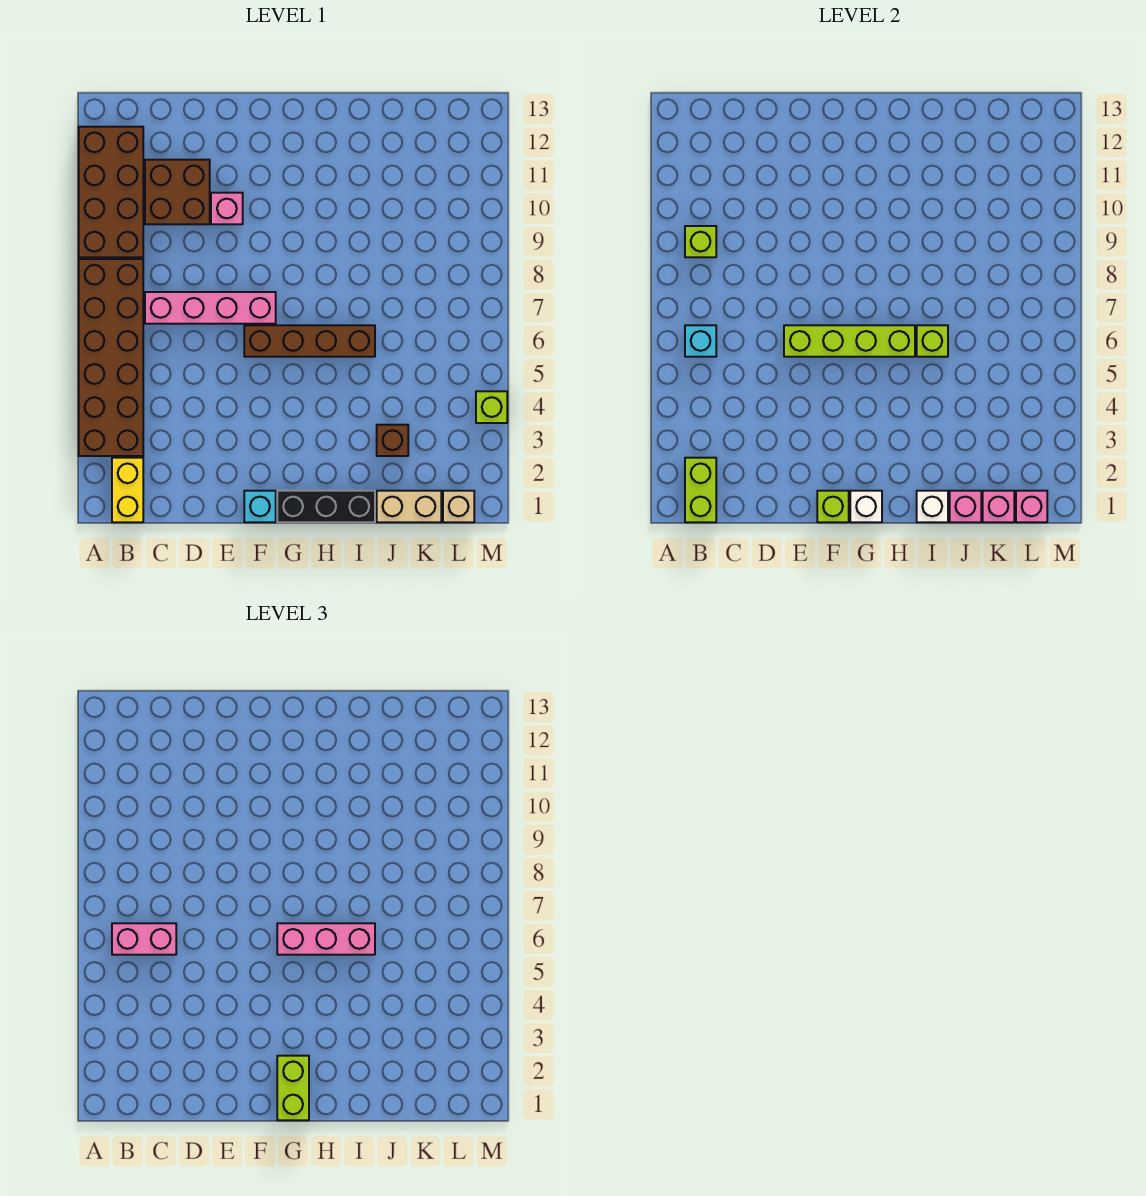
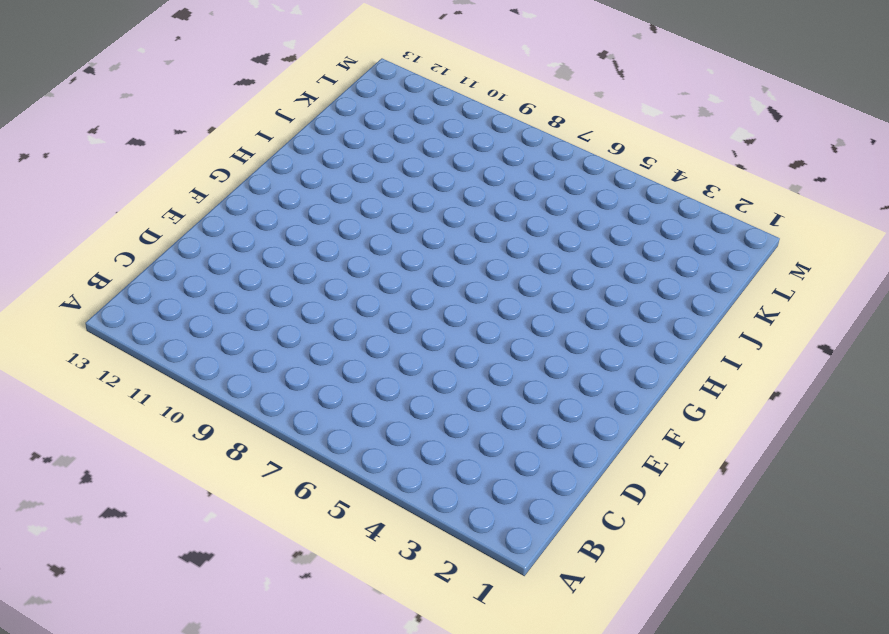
none -> brown brick A3:B8 level 1
none -> brown brick A9:B12 level 1
none -> yellow brick B1:B2 level 1

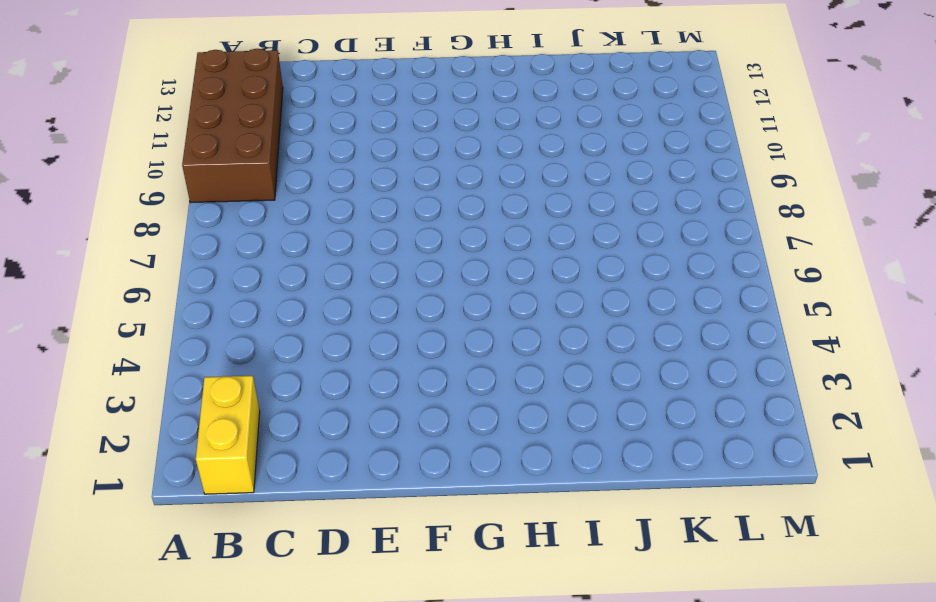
none -> brown brick A3:B8 level 1
none -> pink brick C7:F7 level 1
none -> brown brick C10:D11 level 1

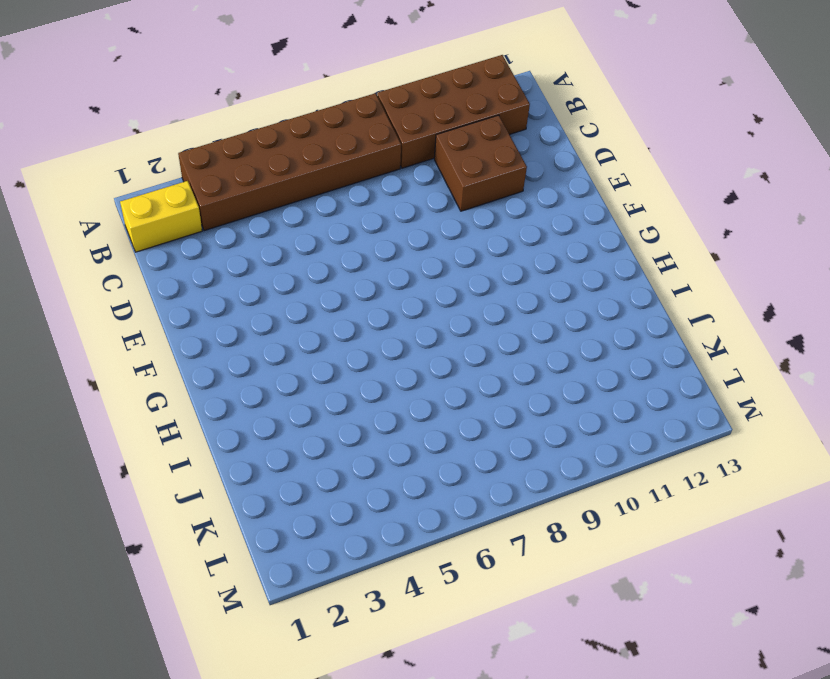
none -> pink brick C7:F7 level 1
none -> pink brick E10 level 1
none -> cyan brick F1 level 1

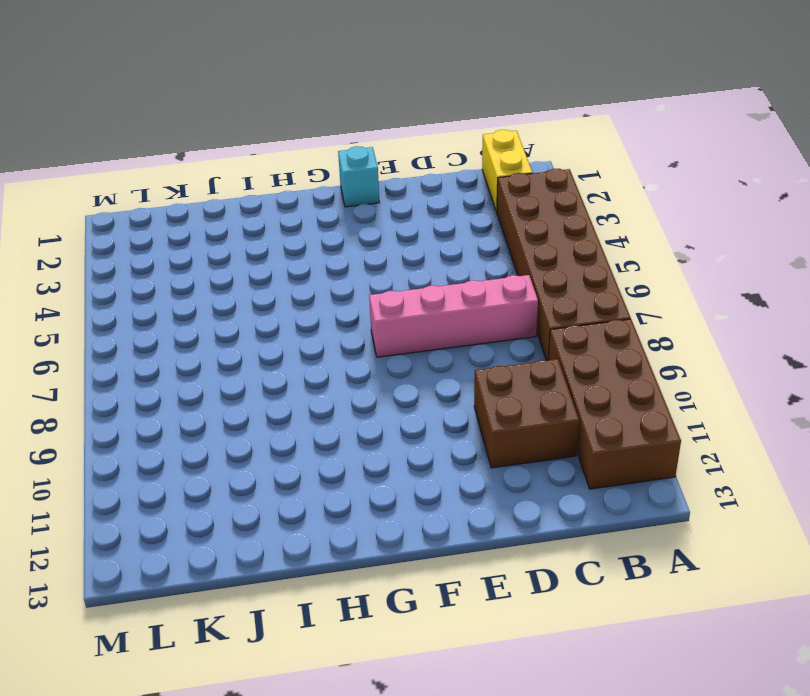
none -> pink brick E10 level 1
none -> brown brick F6:I6 level 1
none -> black brick G1:I1 level 1

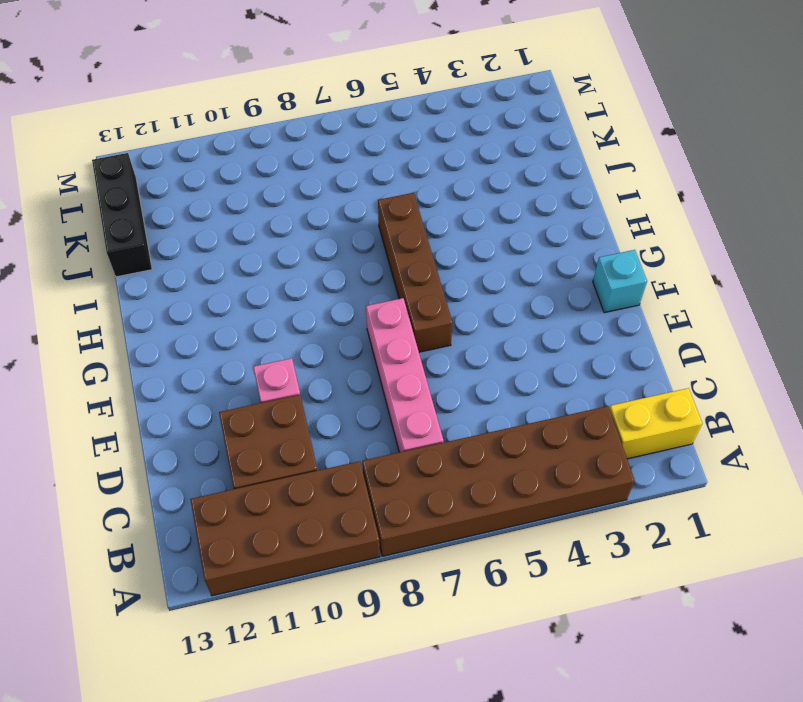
black brick J13:L13 level 1 -> black brick G1:I1 level 1
none -> tan brick J1:K1 level 1
none -> brown brick J3 level 1
none -> tan brick L1 level 1

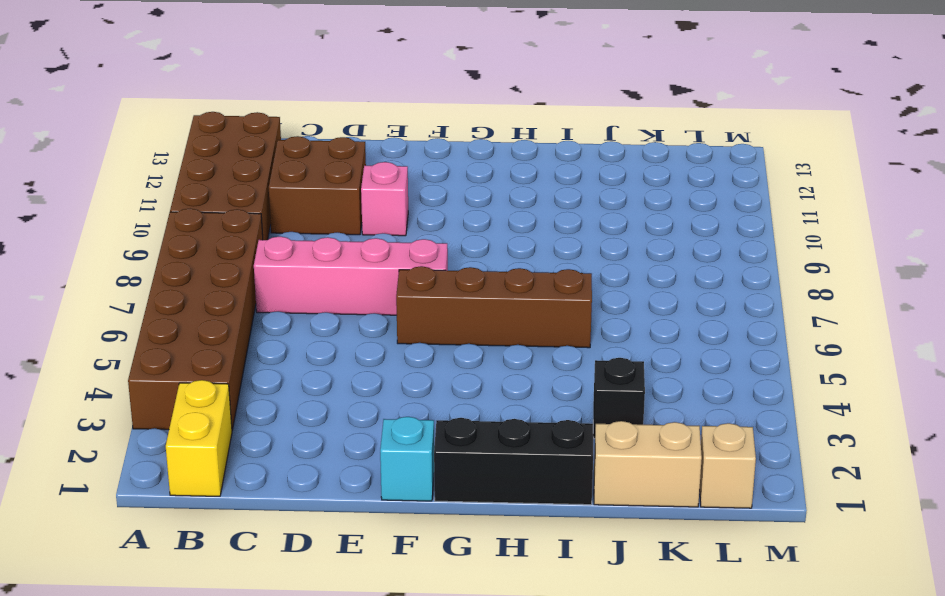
black brick J3 level 1 -> brown brick J3 level 1
none -> lime brick M4 level 1
none -> lime brick B1:B2 level 2
none -> cyan brick B6 level 2

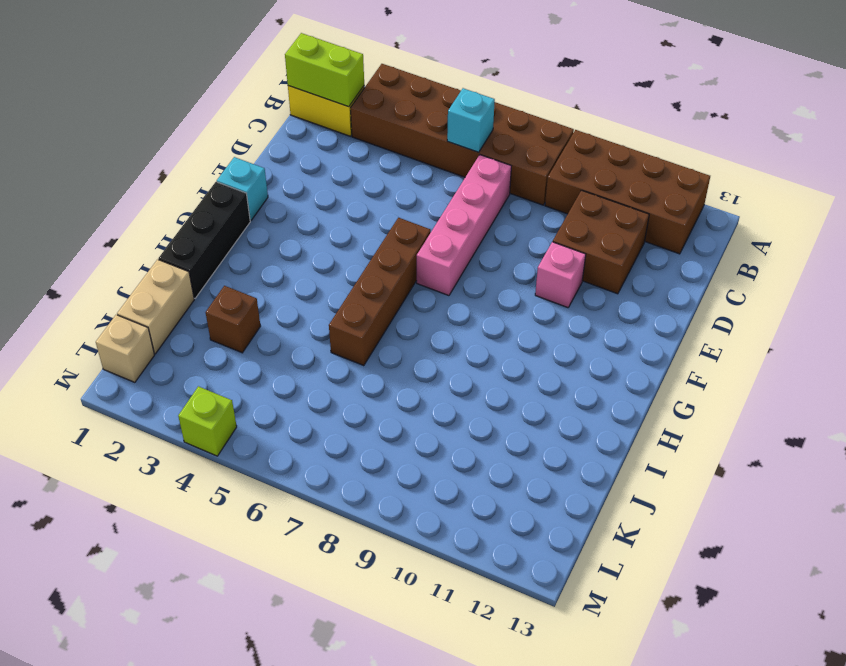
none -> lime brick B9 level 2
none -> lime brick E6:H6 level 2
none -> lime brick F1 level 2

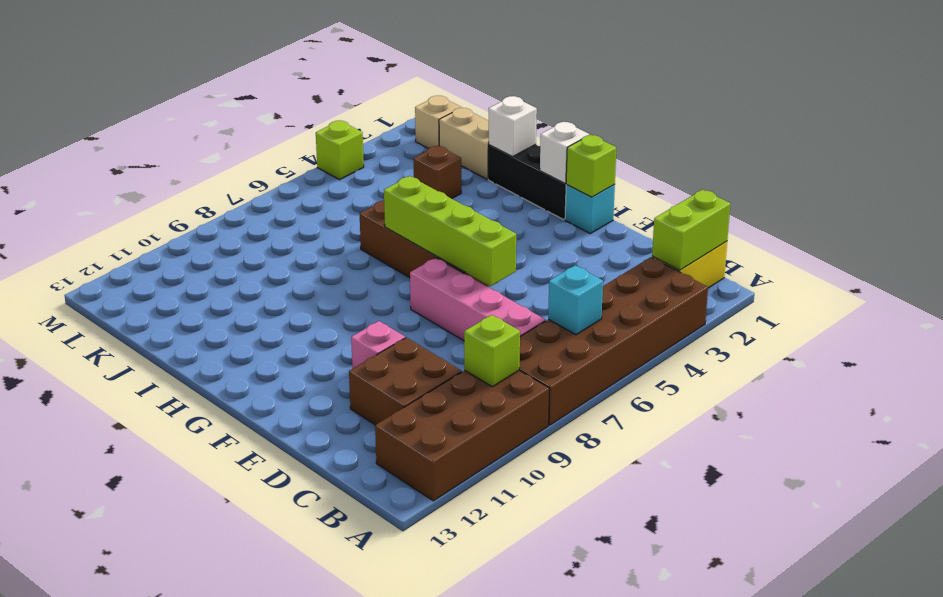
none -> lime brick I6 level 2
none -> pink brick J1 level 2
none -> pink brick K1 level 2

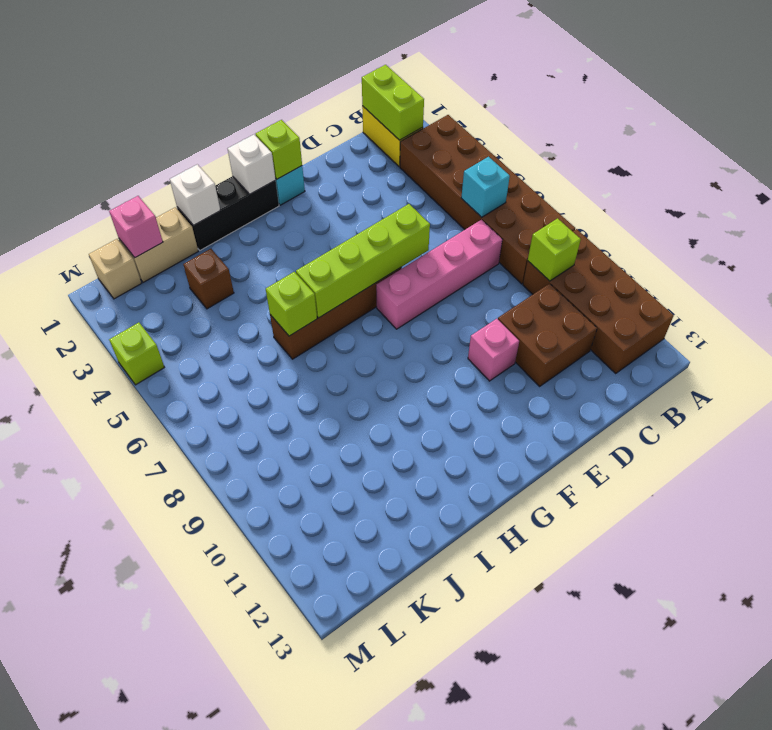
none -> pink brick J1 level 2
none -> pink brick L1 level 2
none -> pink brick B6:C6 level 3

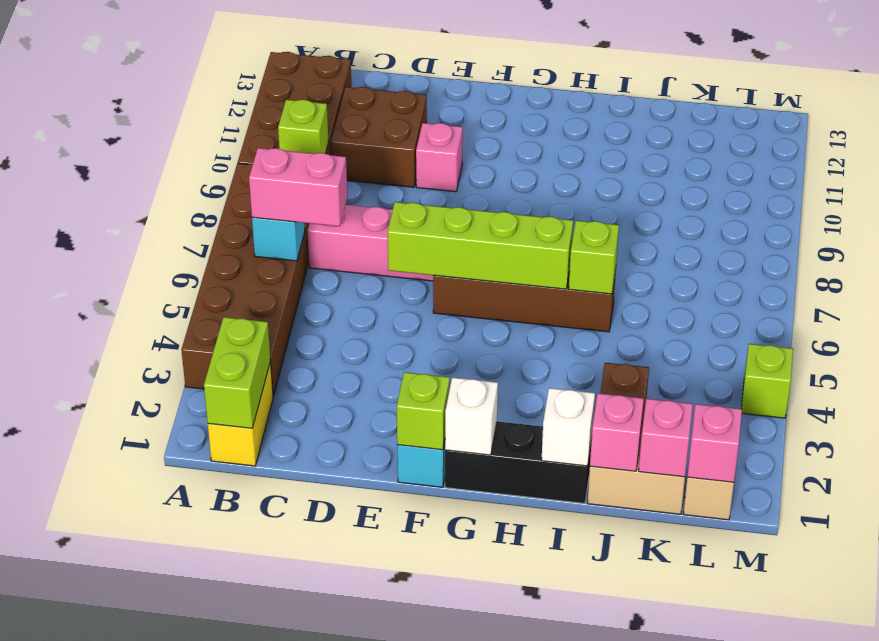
none -> lime brick G1:G2 level 3
none -> pink brick G6:I6 level 3

